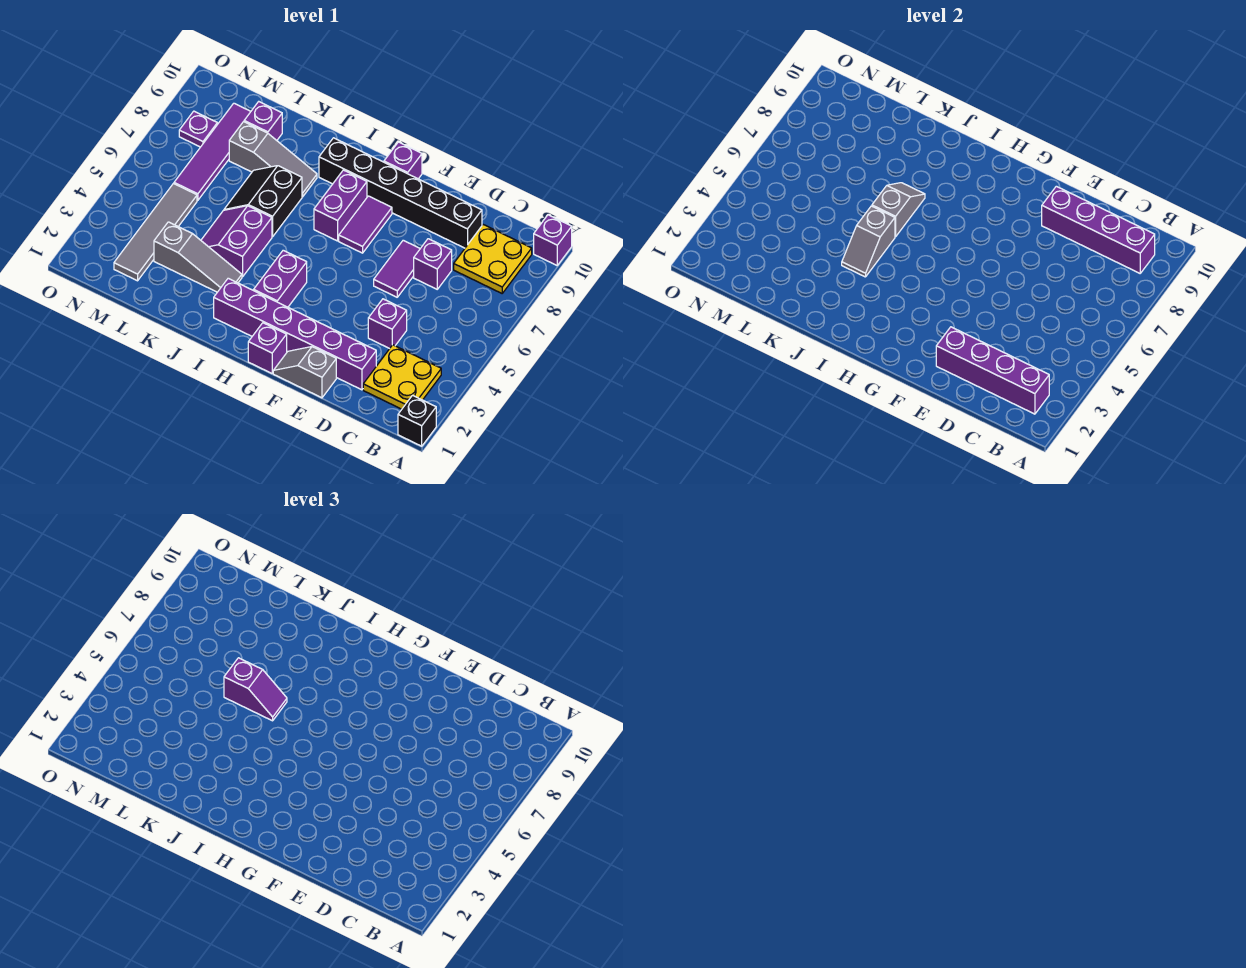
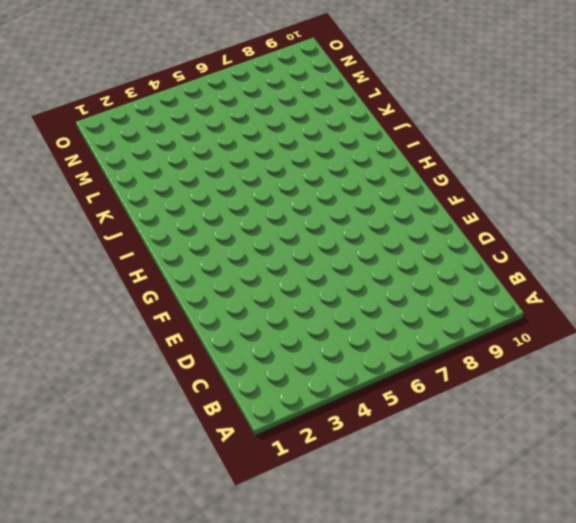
none -> black brick A1 level 1
none -> purple brick A10 level 1
none -> yellow plate B2:C3 level 1

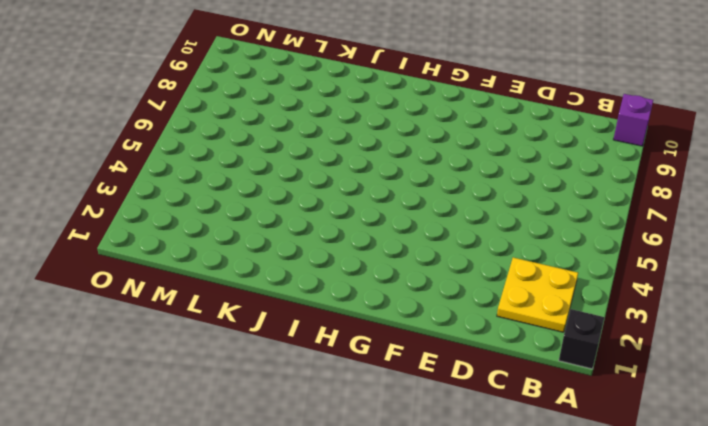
none -> yellow plate B8:C9 level 1
none -> purple brick D2:I2 level 1
none -> purple brick D4 level 1

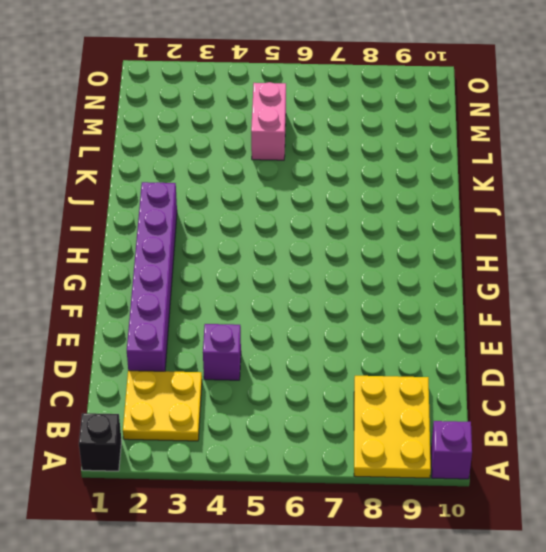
yellow plate A8:C9 level 1 -> yellow plate B8:C9 level 1
pink brick L5:M5 level 1 -> grey tile M2:M5 level 1
none -> purple brick D7 level 1
none -> black brick D9:I9 level 1
none -> grey slope E1:F1 level 1 top E

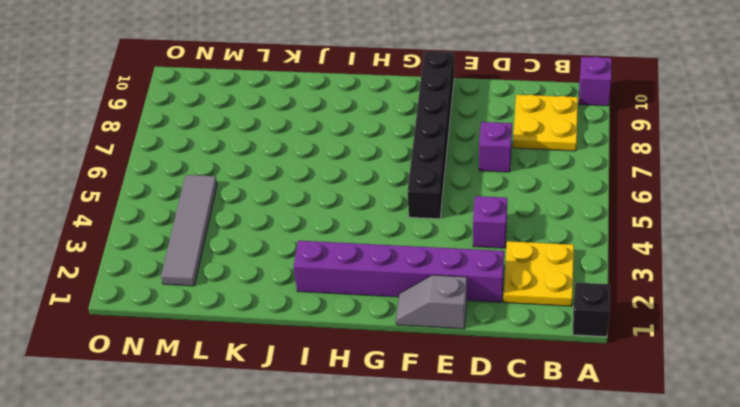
black brick F5:F10 level 1 -> black brick D9:I9 level 1
none -> purple tile E6:E7 level 1
none -> purple brick G1 level 1
none -> purple tile G7:G8 level 1

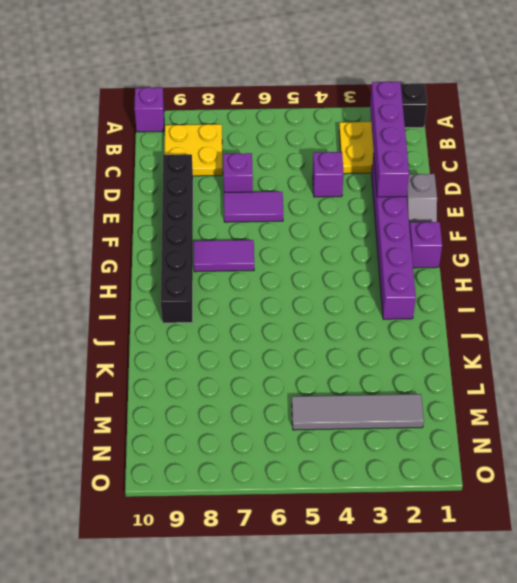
none -> purple brick G10 level 1
none -> purple brick H3:H4 level 1
none -> purple brick H7:H8 level 1

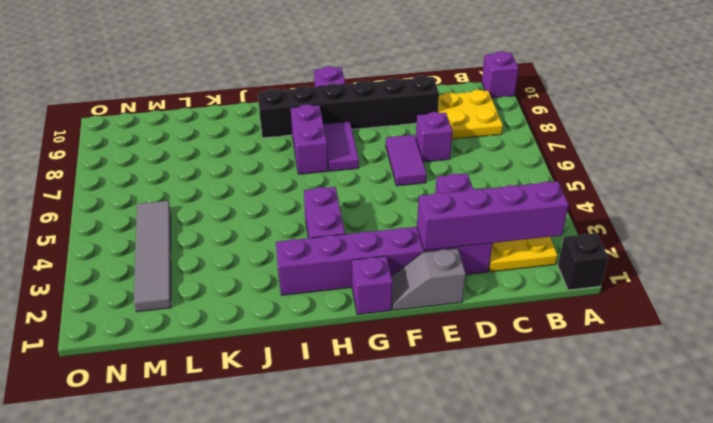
none -> grey slope J3:L3 level 1 top L
none -> purple slope J4:K5 level 1 top J
none -> black slope J6:K7 level 1 top J

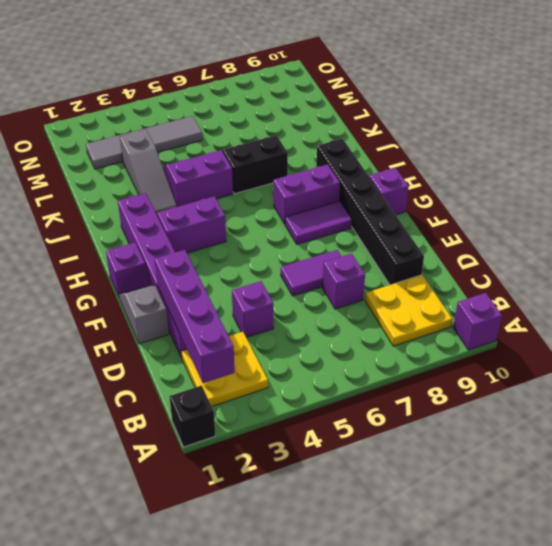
none -> grey slope J8:L8 level 1 top L
none -> purple brick L9 level 1
none -> purple tile M6:M9 level 1

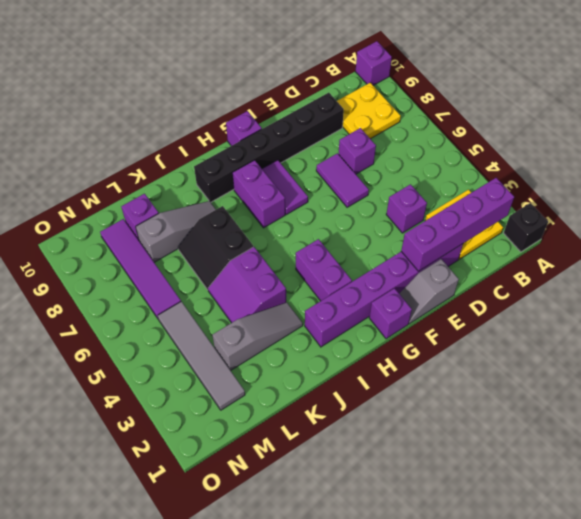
none -> purple plate N8 level 1
none -> purple brick B9:E9 level 2
none -> grey slope J4:J5 level 2 top 5

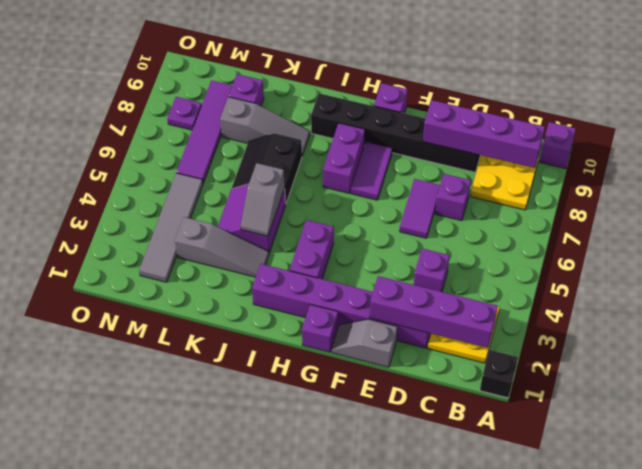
none -> grey slope J6:J7 level 2 top 6
none -> purple slope J6:K6 level 3 top K

